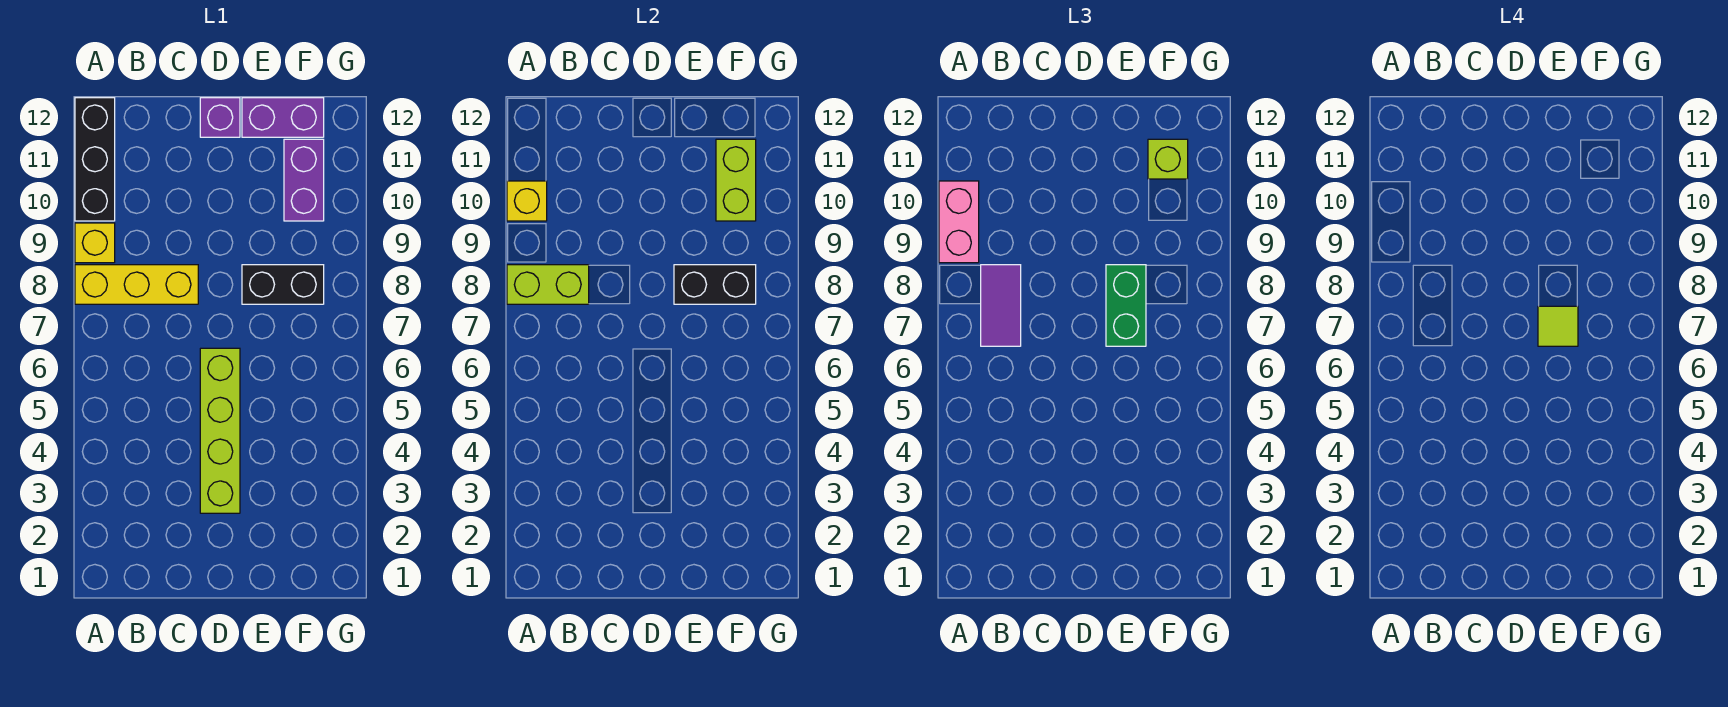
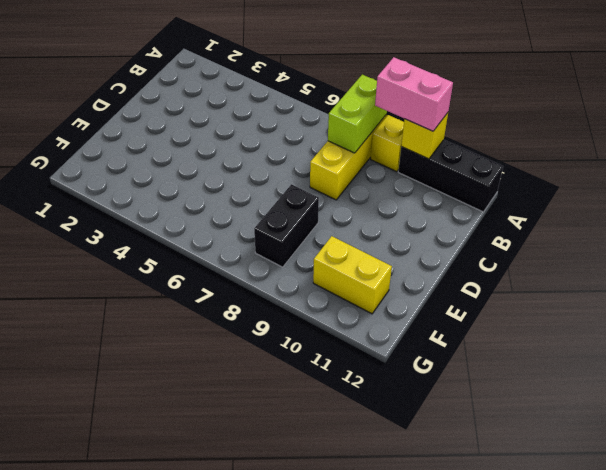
yellow brick F10:F11 level 1 -> purple brick F10:F11 level 1
none -> lime brick D3:D6 level 1
none -> purple brick D12 level 1
none -> purple brick E12:F12 level 1

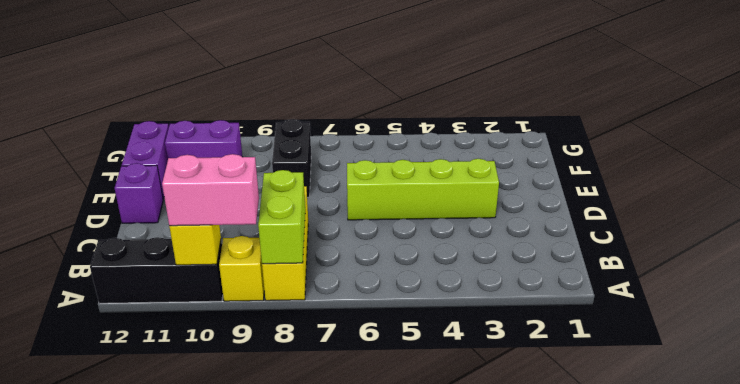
none -> black brick E8:F8 level 2
none -> lime brick F10:F11 level 2
none -> purple tile B7:B8 level 3

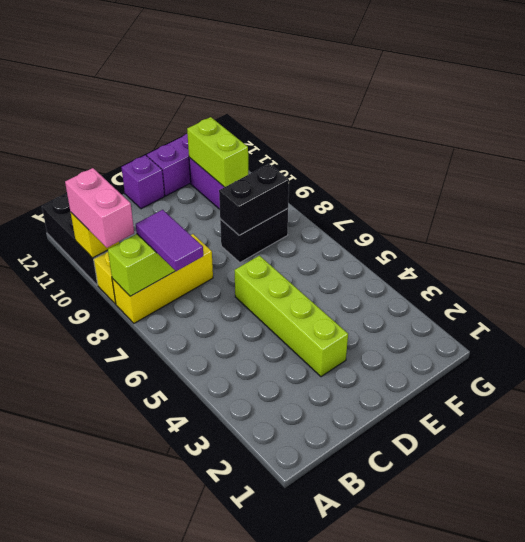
none -> green brick E7:E8 level 3
none -> lime brick F11 level 3
none -> lime tile E7 level 4

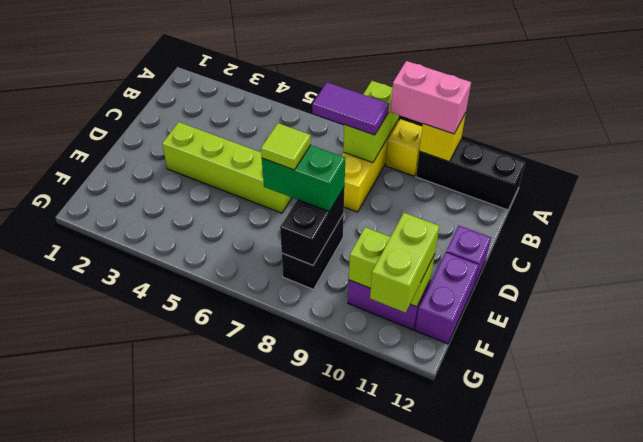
lime brick F11:G11 level 3 -> lime brick F11 level 3

